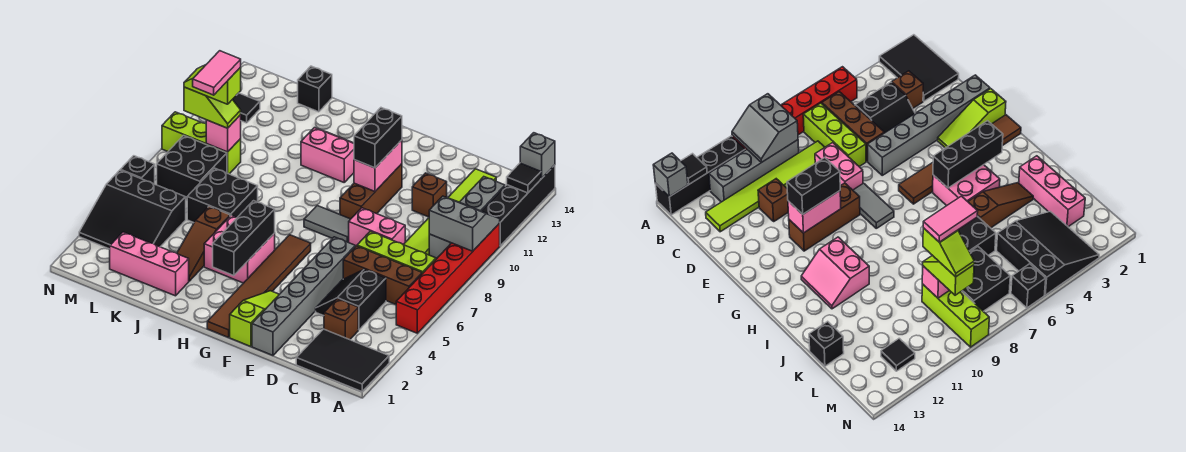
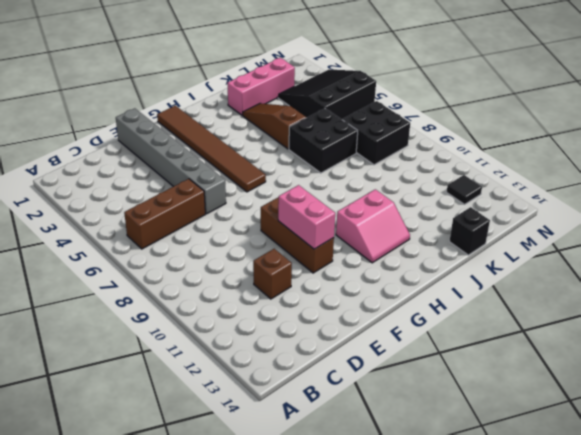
none -> black tile A1:C2 level 1
none -> red brick A5:A10 level 1
none -> black brick A11:A14 level 1
none -> lime brick B7:D7 level 1

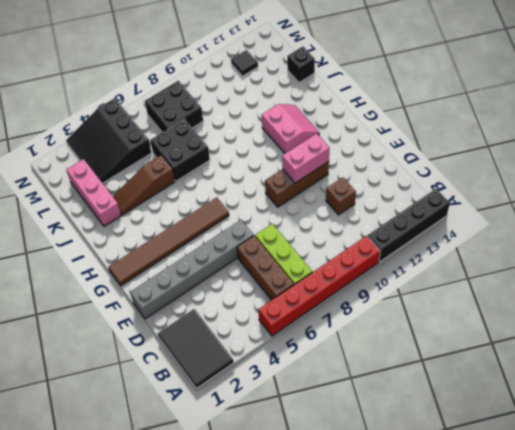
none -> grey brick B9:B12 level 1
none -> brown brick C3 level 1
none -> black slope C4:D5 level 1 top C
none -> lime tile C8:C13 level 1

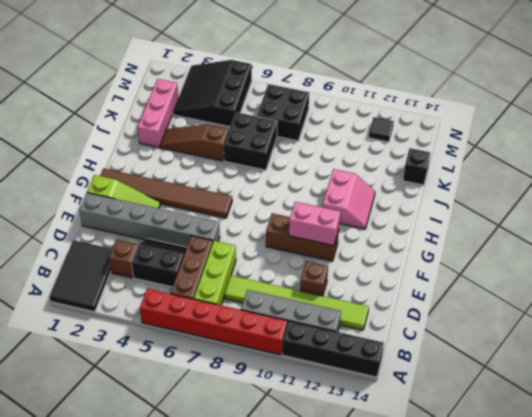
none -> pink brick D8:E8 level 1
none -> grey tile F8:G8 level 1
none -> pink brick H4:I5 level 1
none -> lime brick L9:N9 level 1

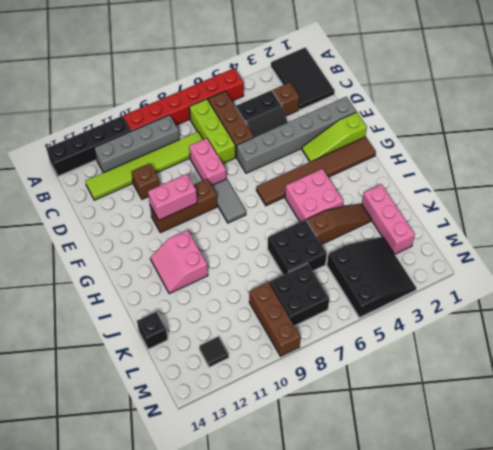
brown brick L9:N9 level 1 -> lime brick L9:N9 level 1
none -> black brick N6 level 1
none -> grey slope A9:B10 level 2 top 9
none -> black tile A13 level 2
none -> grey brick A14 level 2

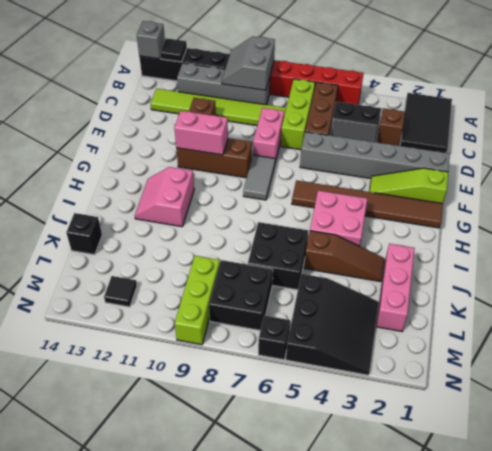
none -> black brick H3:H5 level 2
none -> pink brick L9 level 2
none -> black brick F10:F11 level 3
none -> lime slope L9:M9 level 3 top M

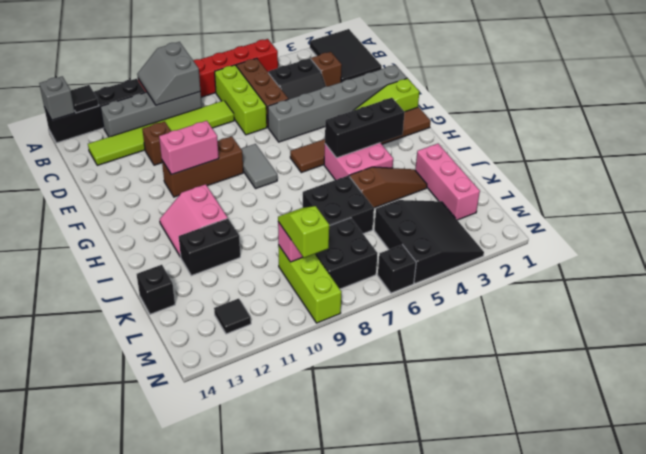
black brick J11:J12 level 1 -> black brick F10:F11 level 3
none -> pink brick D8:E8 level 1
none -> lime slope L9:M9 level 4 top L
none -> pink tile L8:L9 level 5

